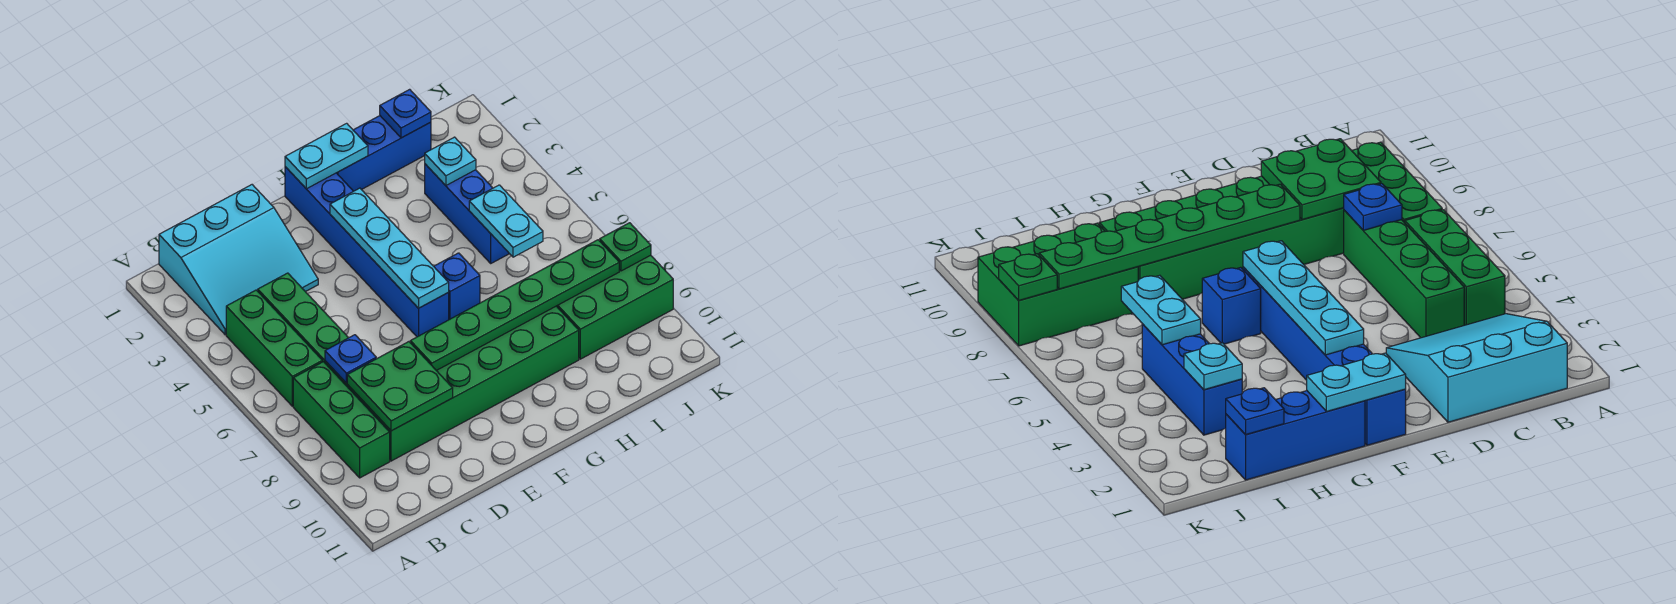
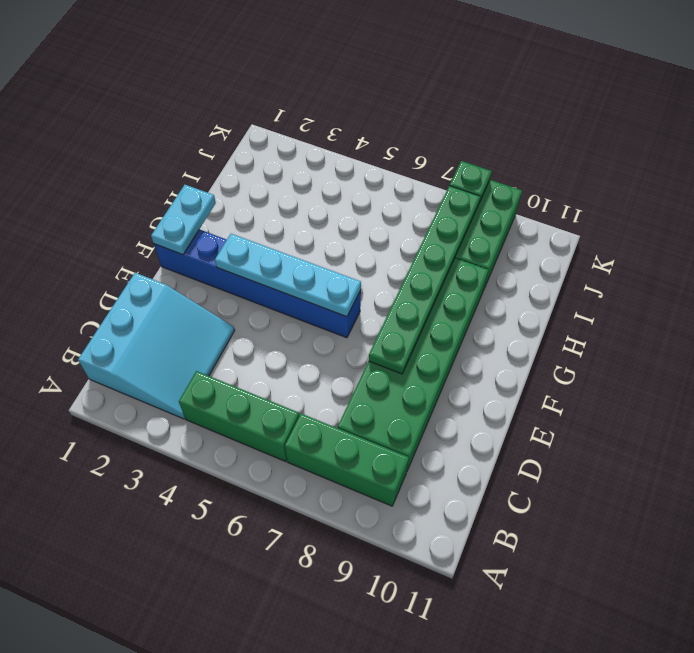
none -> green brick C4:C7 level 1
none -> blue brick G1:I1 level 1
none -> blue brick G6 level 1

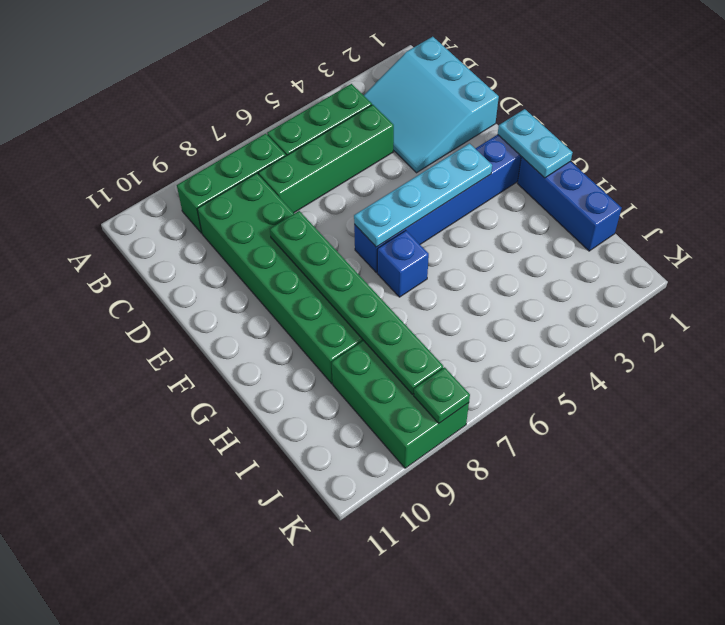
none -> blue brick I3:I5 level 1
none -> blue plate C7 level 2
none -> green plate C8:D9 level 2

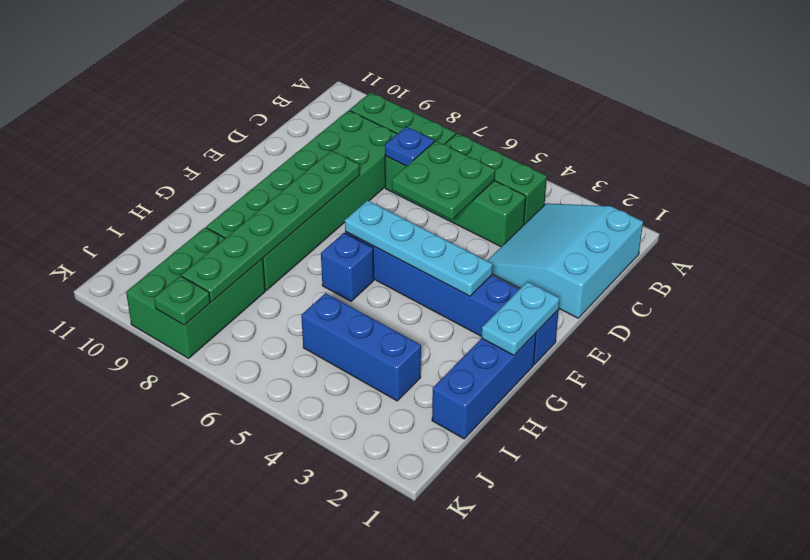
green plate C5:D6 level 2 -> green plate C8:D9 level 2
none -> blue plate I1 level 2
none -> cyan plate I3 level 2
none -> cyan plate I5:I6 level 2

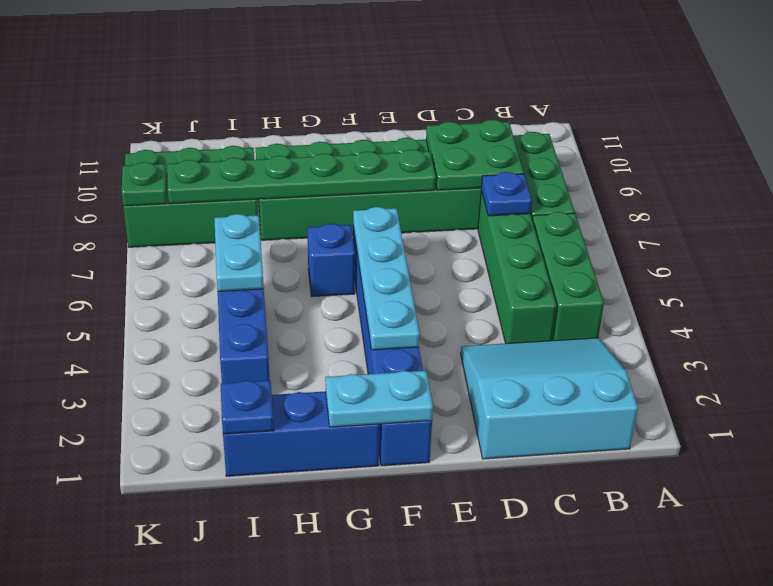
none -> cyan plate I3 level 2

